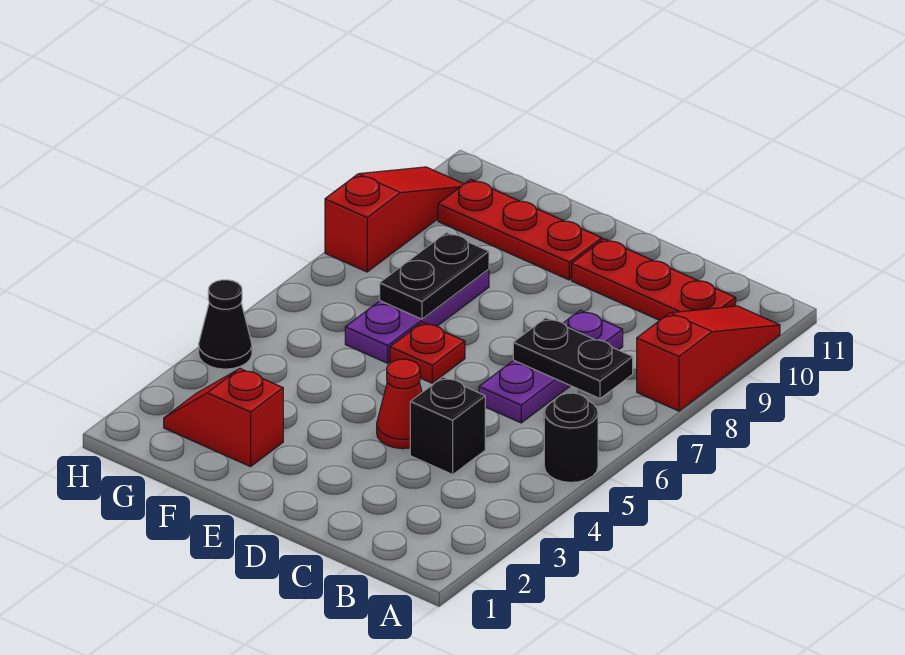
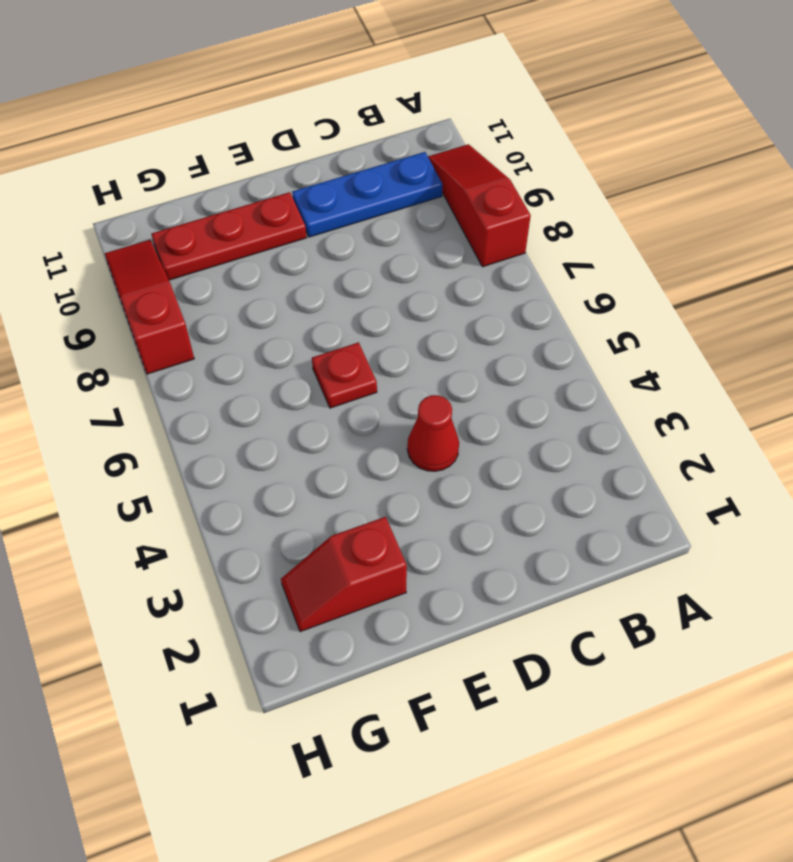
blue plate B10:D10 level 1 -> red plate B10:D10 level 1
none -> black round brick A5 level 1
none -> black brick C4 level 1
none -> purple plate C6:C8 level 1

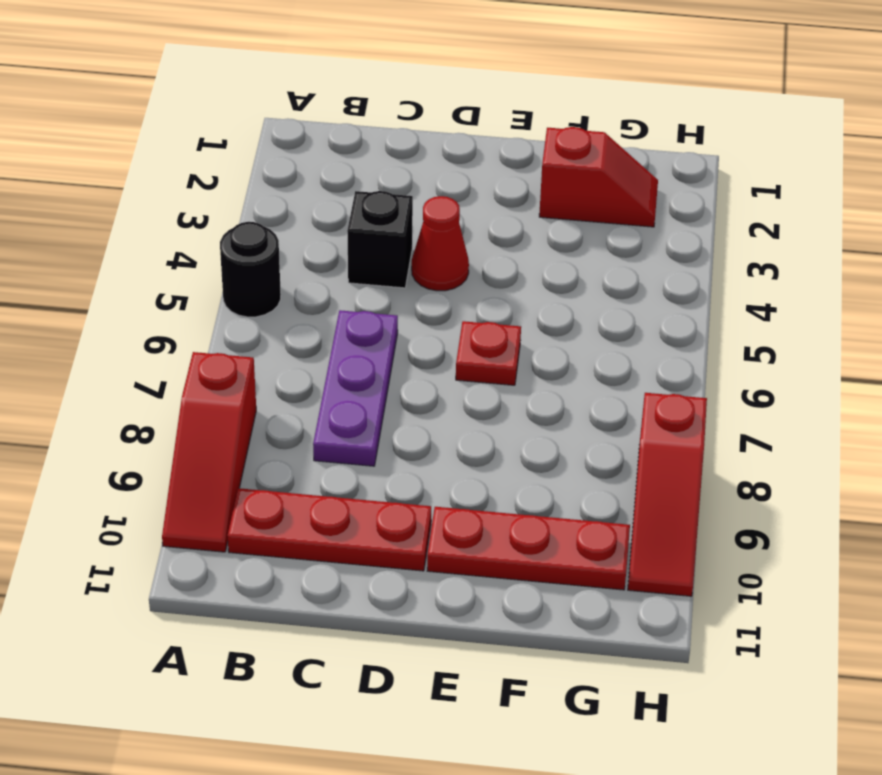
none -> purple plate F6:F8 level 1
none -> black cone H4 level 1
none -> black plate B7:C7 level 2

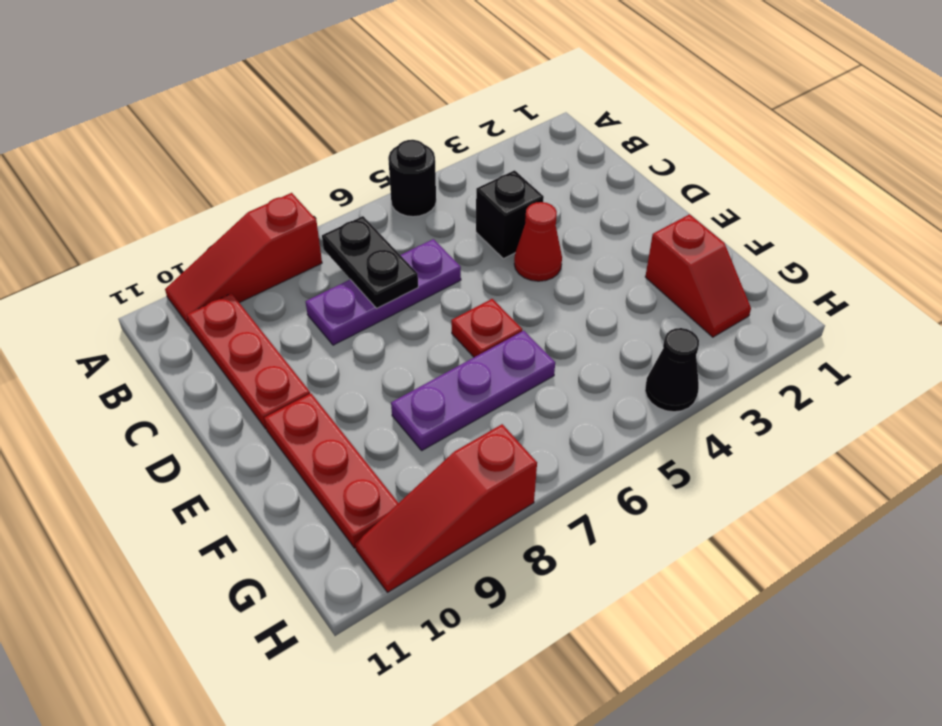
none -> black plate F7:F8 level 2

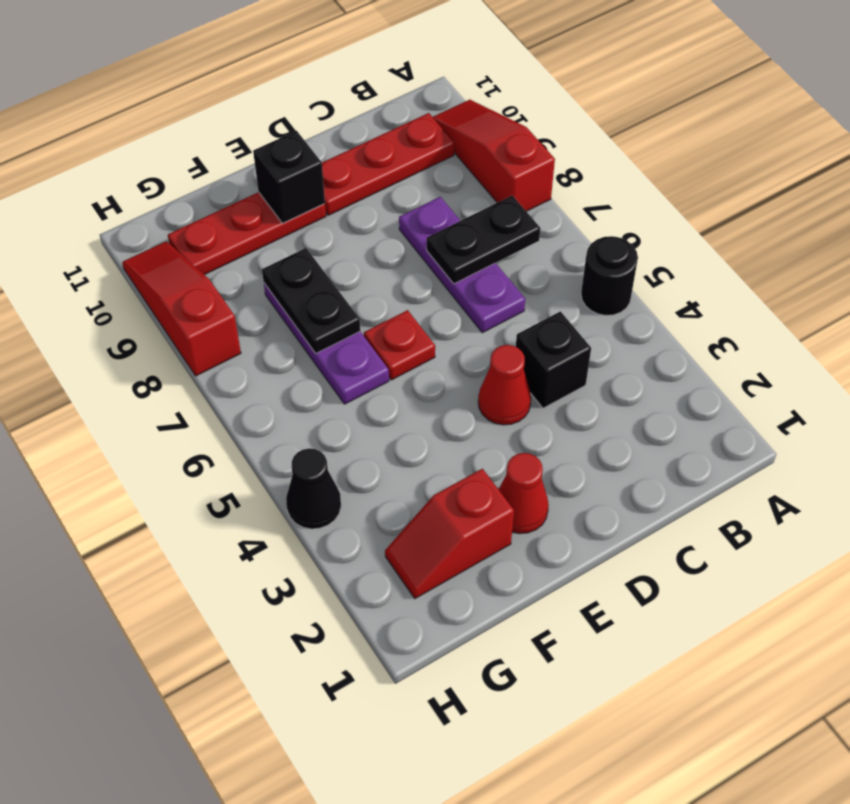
red cone E2 level 1 -> none
black brick E10 level 2 -> none

